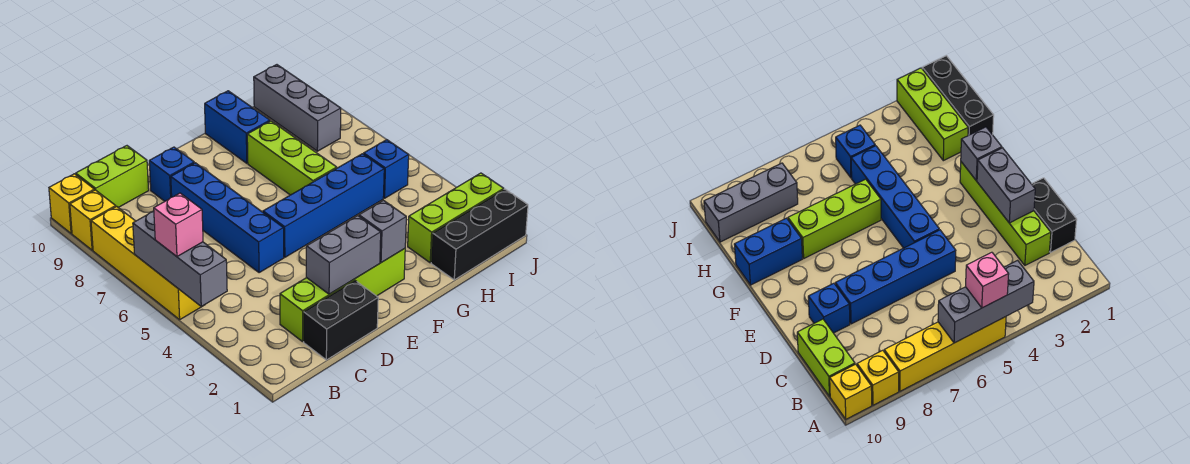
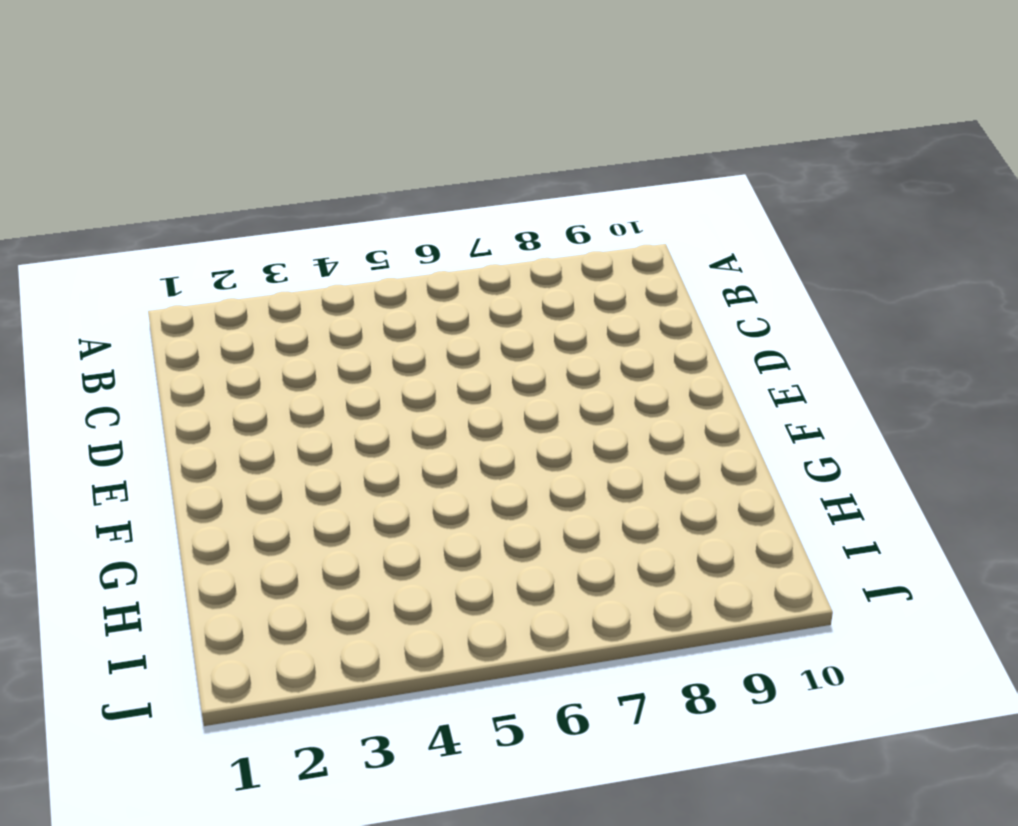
none -> yellow brick A5:A8 level 1
none -> yellow brick A9 level 1
none -> yellow brick A10 level 1

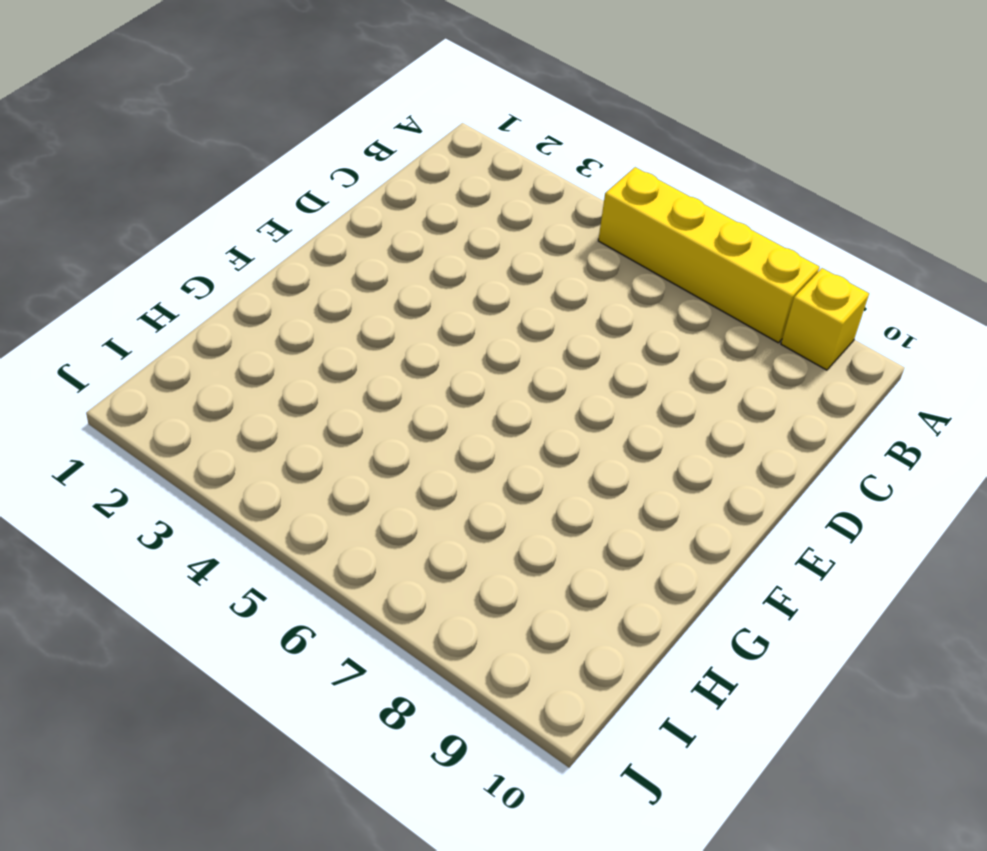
none -> yellow brick A10 level 1
none -> lime brick B10:C10 level 1
none -> black brick C1:D1 level 1

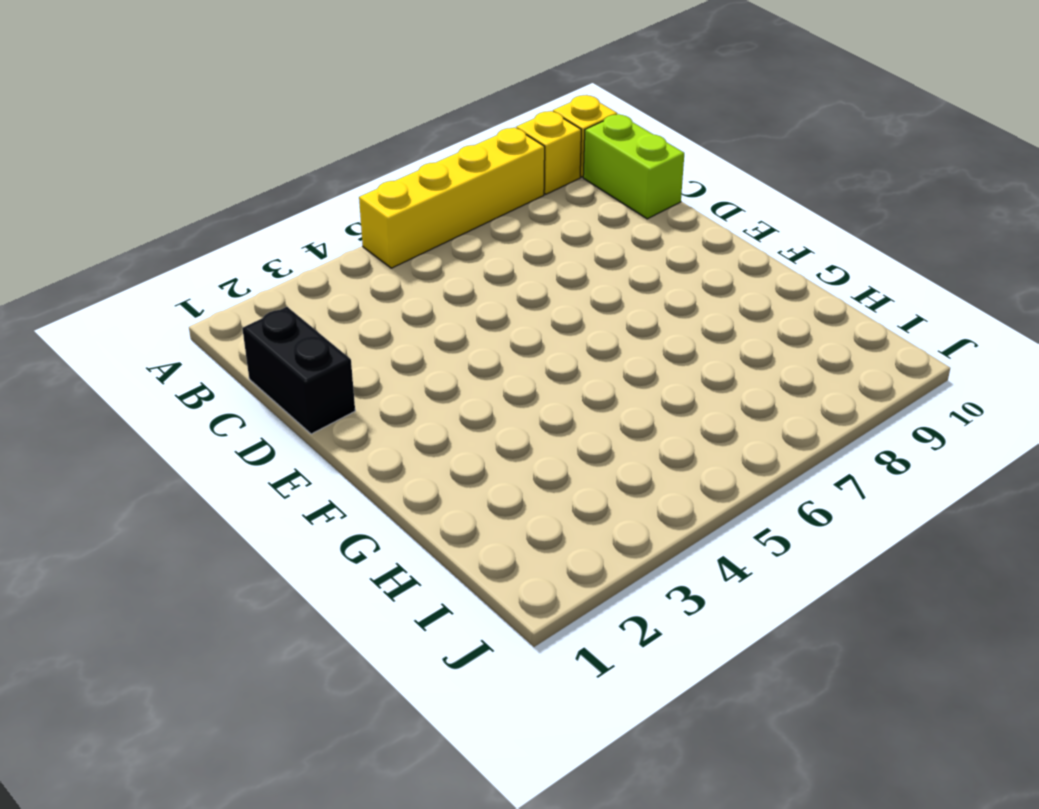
none -> lime brick C2:F2 level 1
none -> blue brick D5:D8 level 1
none -> blue brick D9 level 1

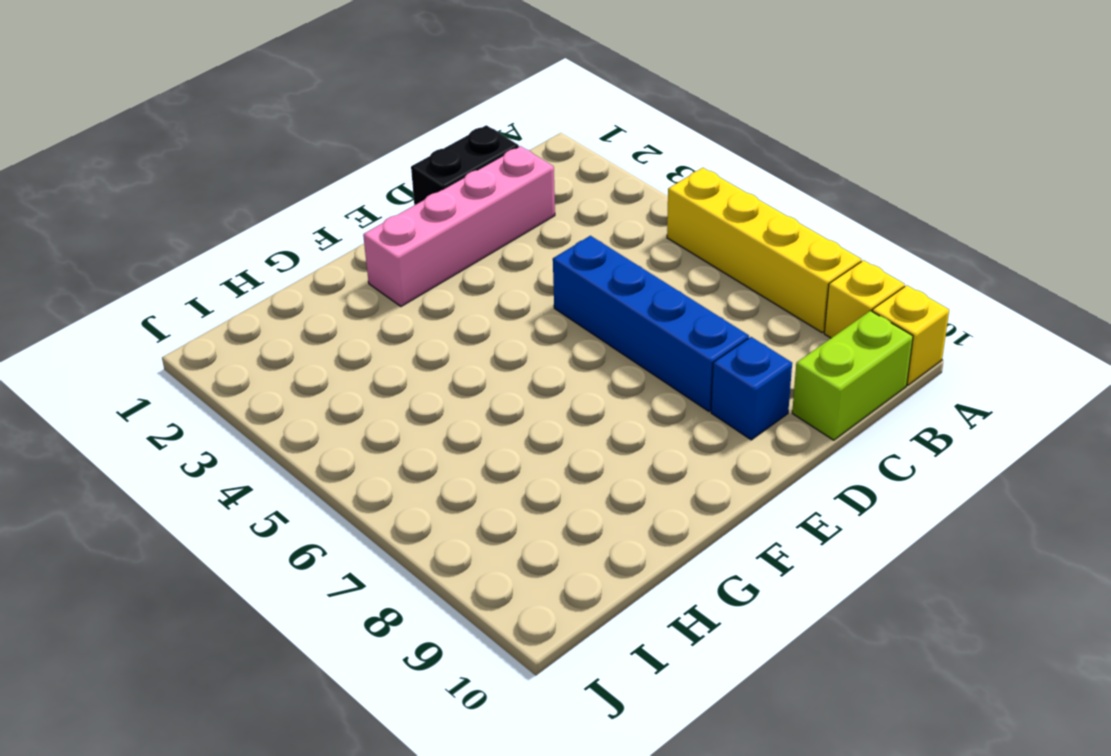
pink brick C2:F2 level 1 -> lime brick C2:F2 level 1
none -> blue brick E5:H5 level 1
none -> lime brick G6:G8 level 1
none -> blue brick G9:G10 level 1

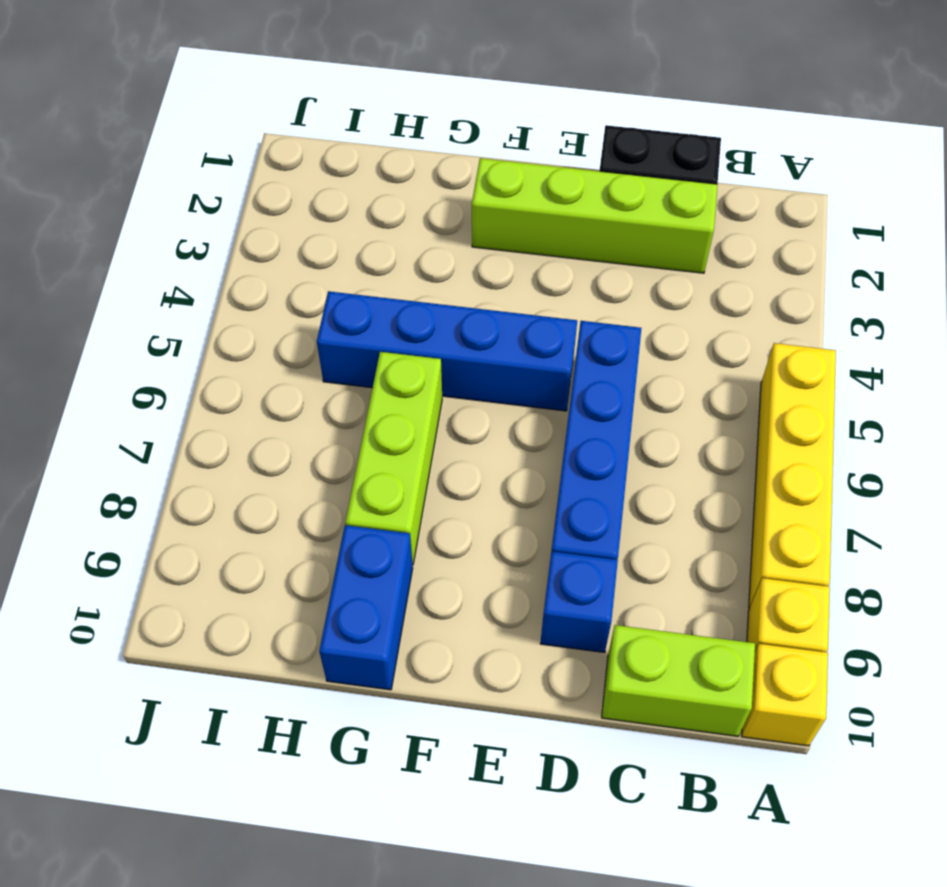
none -> black brick H1:J1 level 1
none -> lime brick H2:J2 level 1
none -> blue brick I5 level 1

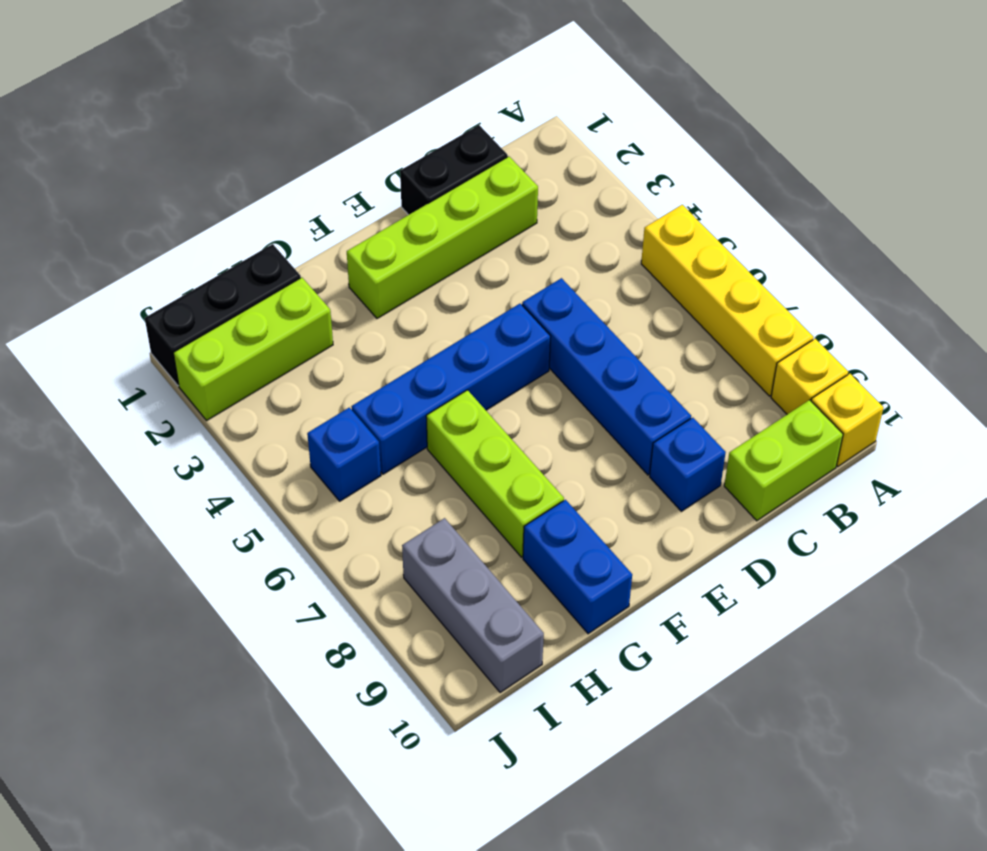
none -> grey brick A4:A6 level 2
none -> grey brick D2:E2 level 2
none -> grey brick F2 level 2

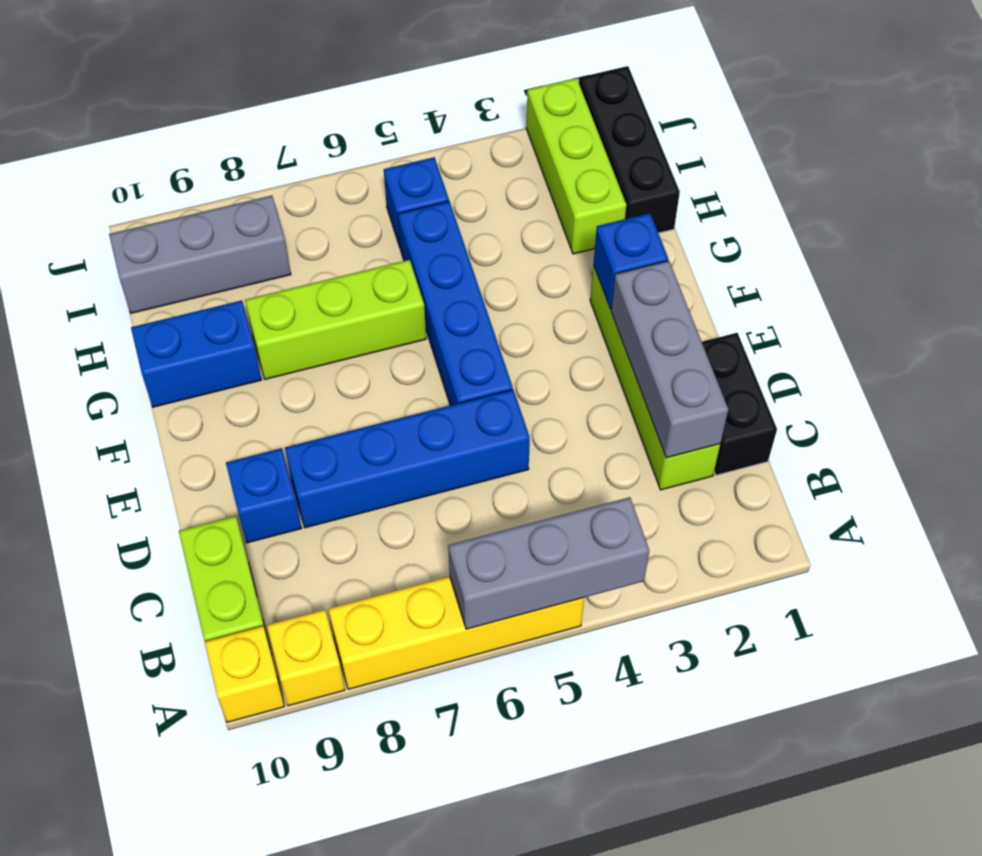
grey brick C2:E2 level 2 -> grey brick D2:E2 level 2
blue brick F2 level 2 -> grey brick F2 level 2
none -> pink brick A5 level 3

